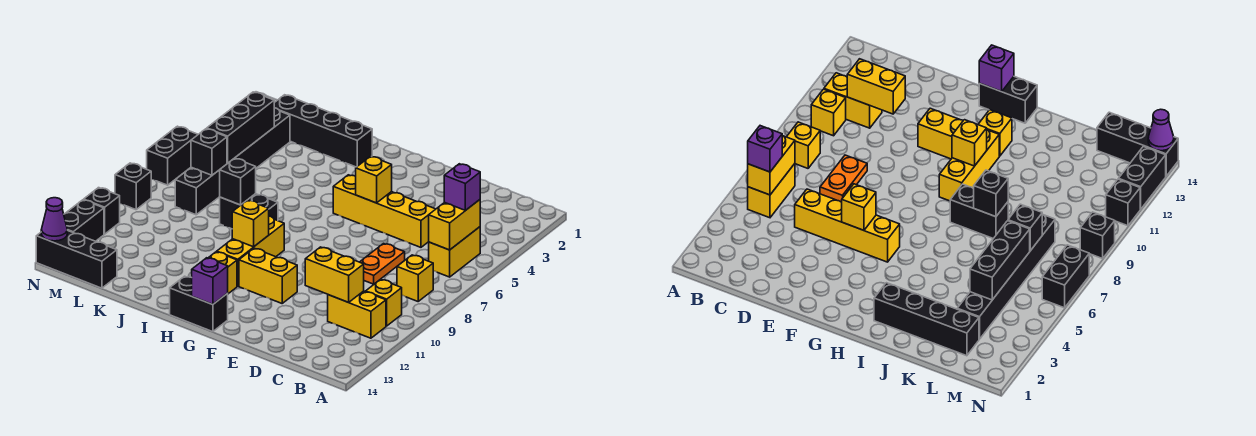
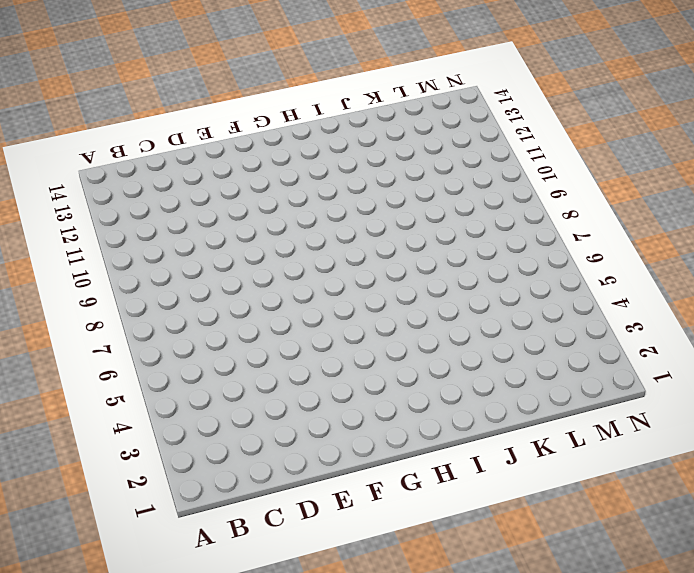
none -> yellow brick B5:B6 level 1
none -> yellow brick B8 level 1
none -> yellow brick B10 level 1

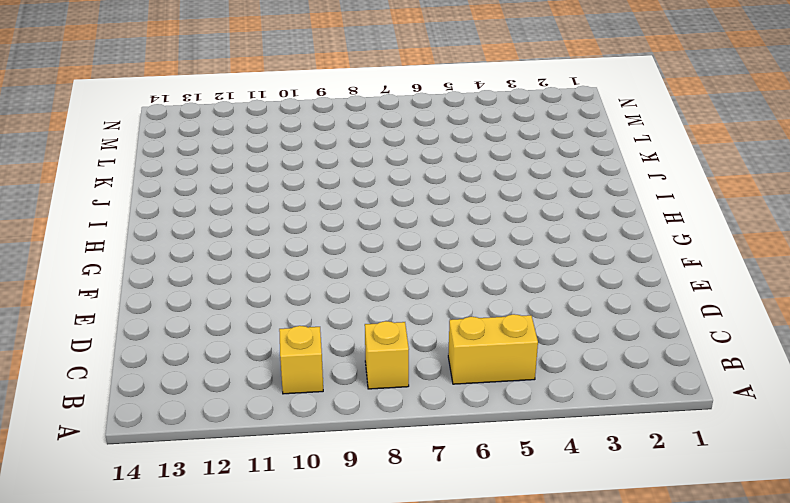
none -> yellow brick B11:C11 level 1
none -> yellow brick D5:G5 level 1
none -> orange plate D7:D8 level 1

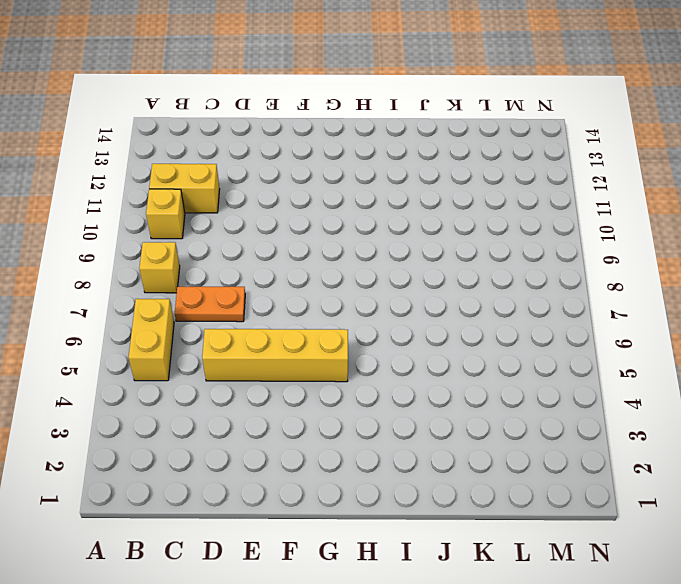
orange plate C7:D7 level 1 -> orange plate D7:D8 level 1
none -> yellow brick F11:G11 level 1
none -> black brick G14:H14 level 1
none -> yellow brick H9:H11 level 1

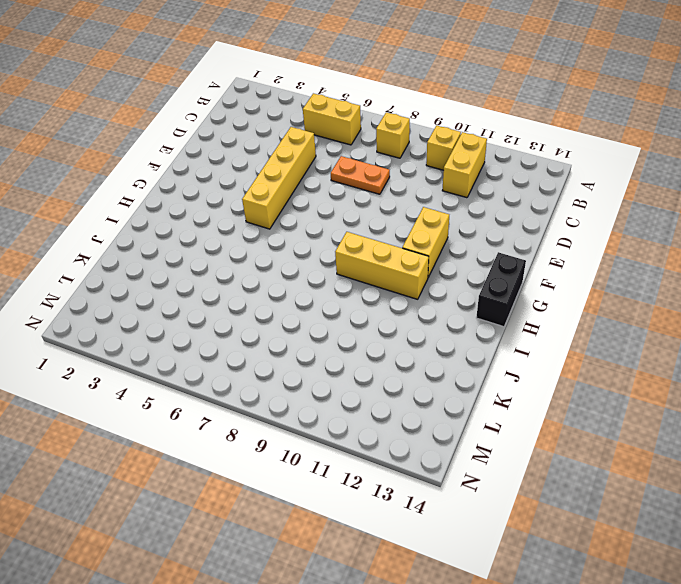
none -> yellow brick H12 level 1
none -> black brick I2:L2 level 1
none -> black brick I8:J8 level 1

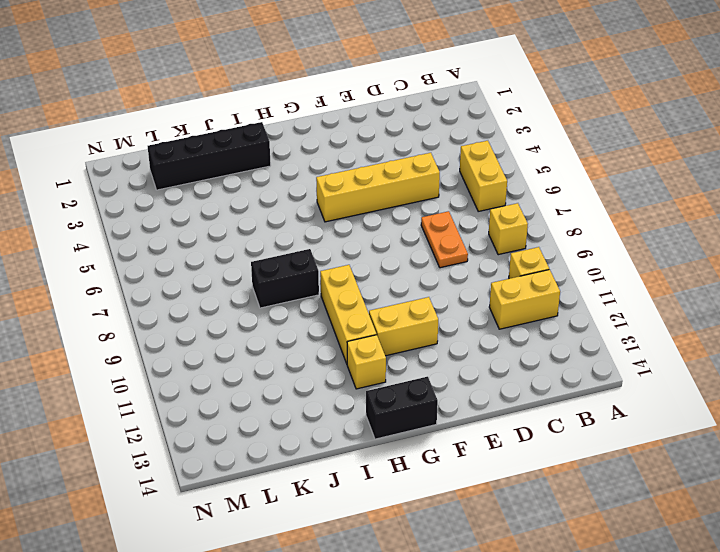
none -> black brick L3:L8 level 1
none -> black brick L14:N14 level 1
none -> black brick N6:N7 level 1

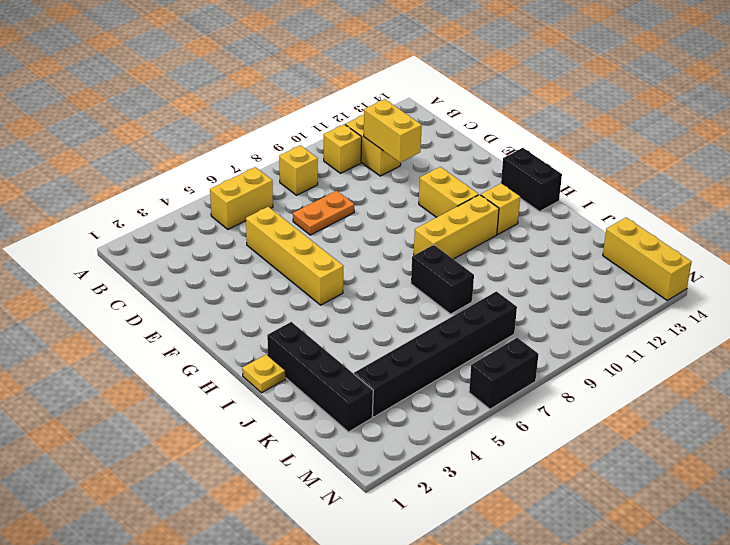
yellow plate I1 level 1 -> none
yellow brick L14:N14 level 1 -> black brick L14:N14 level 1
none -> black brick N9 level 1
none -> black brick N11 level 1
none -> black brick N12:N13 level 1

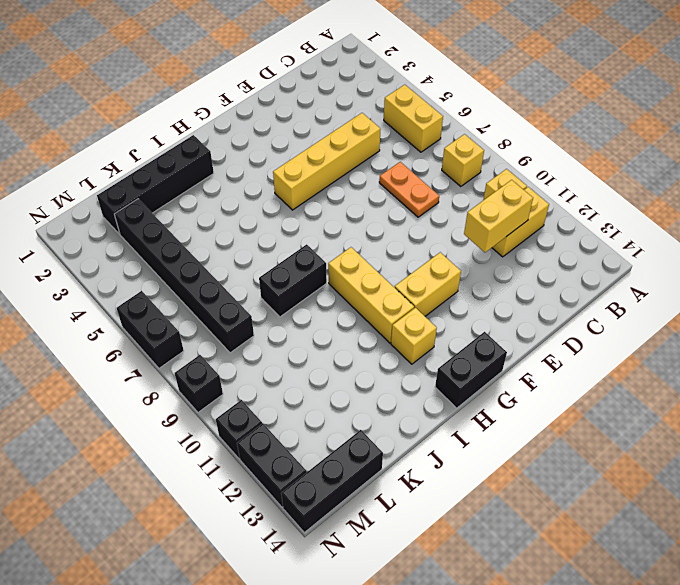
none -> yellow brick B5:B6 level 2
none -> yellow brick F5 level 2
none -> purple brick G14 level 2

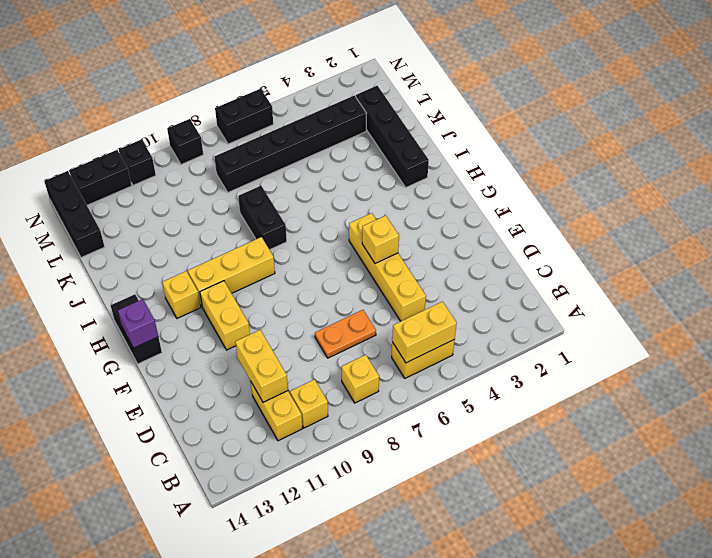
none -> yellow brick H10 level 2
none -> black brick J8 level 2
none -> black brick L4:L6 level 2

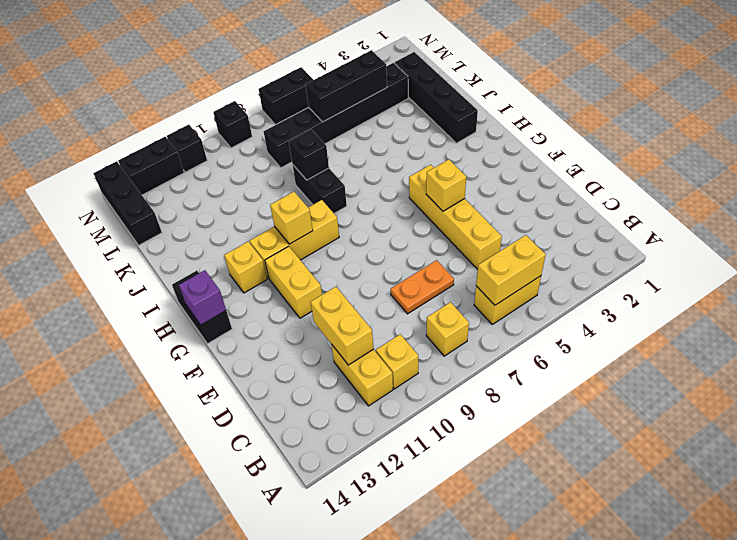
none -> black brick L7 level 2
none -> purple cone N14 level 2
none -> purple brick B5 level 3

